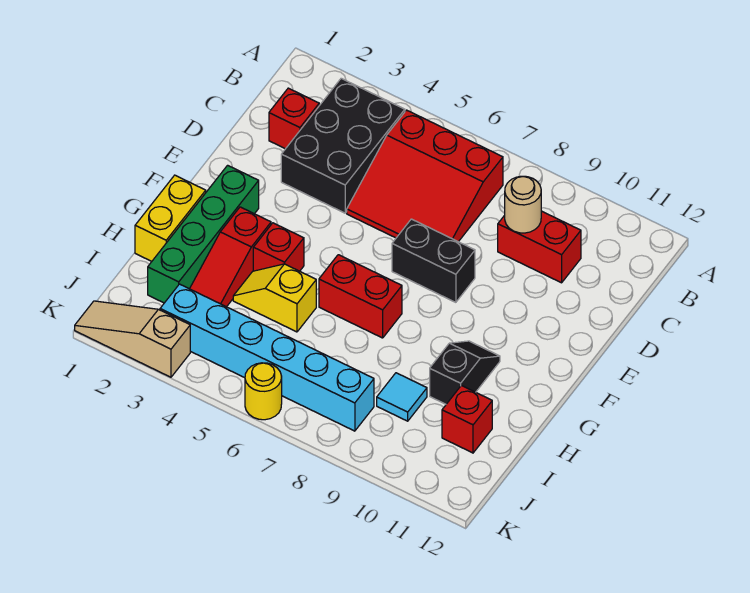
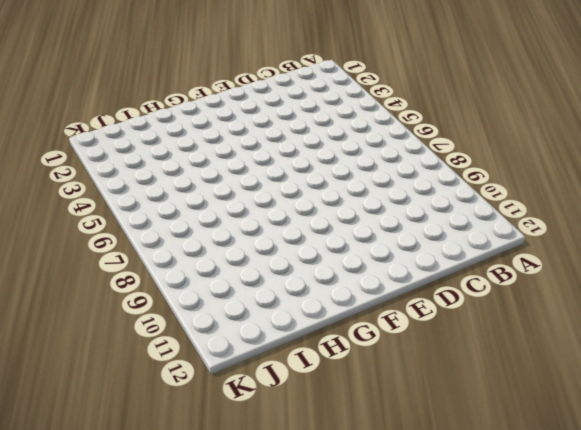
none -> black brick B3:D4 level 1
none -> red slope B5:D7 level 1 top B
none -> red brick C2 level 1

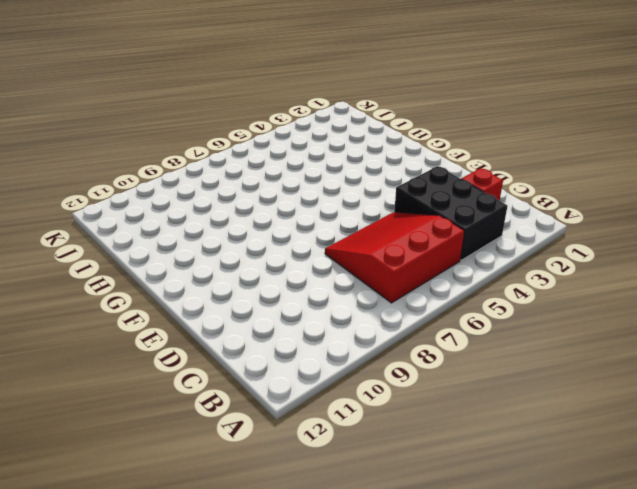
none -> red brick C9:C10 level 1
none -> black brick E7:E8 level 1
none -> green brick F2:I2 level 1

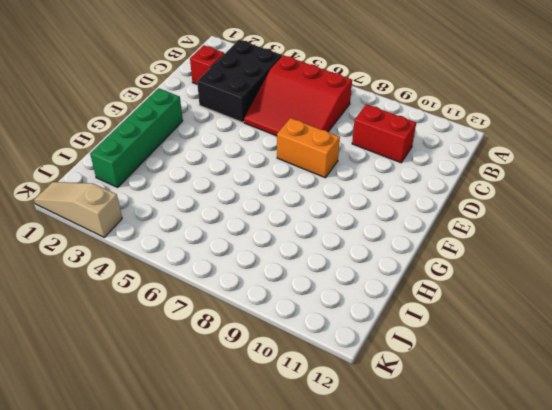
orange brick E7:E8 level 1 -> black brick E7:E8 level 1
none -> yellow brick G1:H1 level 1
none -> red slope G3:I3 level 1 top G
none -> red brick G4 level 1

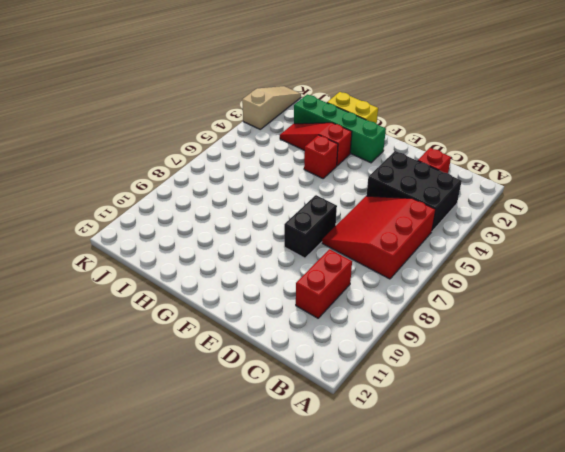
none -> red brick G6:G7 level 1
none -> black slope G10:H10 level 1 top H
none -> yellow slope H4:H5 level 1 top 5

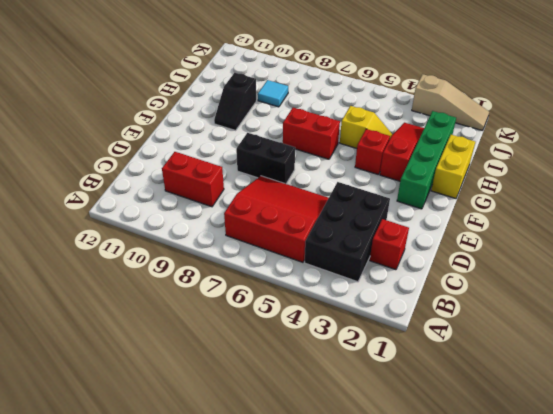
none -> red brick I11 level 1
none -> cyan brick J3:J8 level 1
none -> yellow round brick K6 level 1

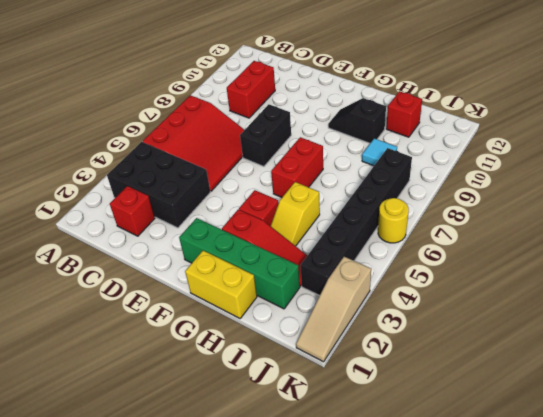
black brick J3:J8 level 1 -> cyan brick J3:J8 level 1
none -> tan round brick C9 level 2

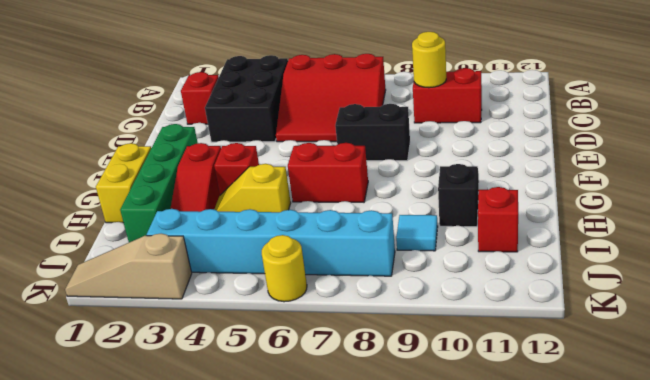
yellow round brick C9 level 2 -> tan round brick C9 level 2

